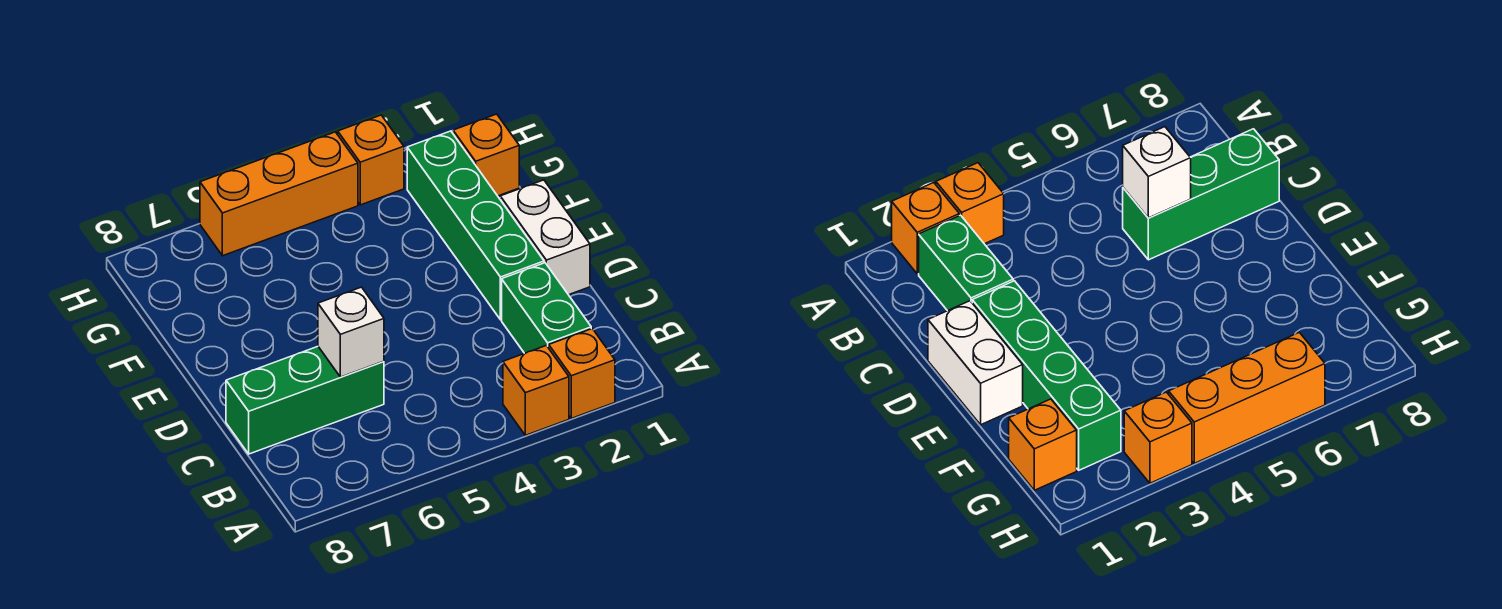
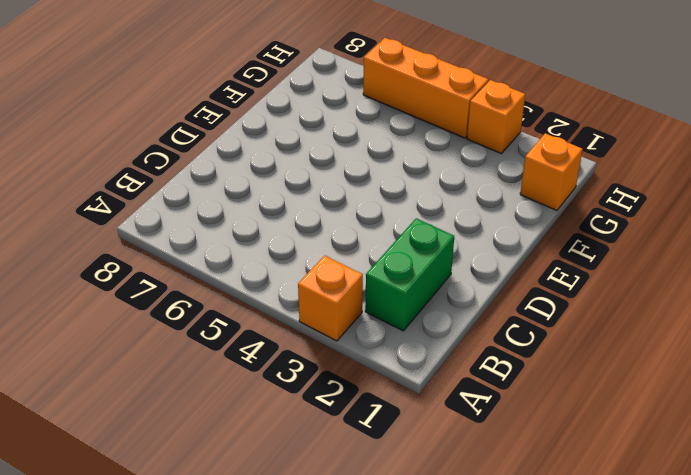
none -> orange brick A2 level 1
none -> green brick C6:C8 level 1

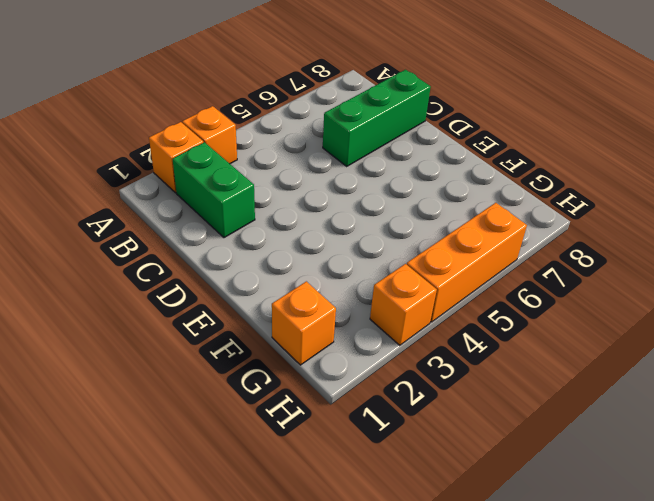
none -> white brick D1:E1 level 1
none -> green brick D2:G2 level 1

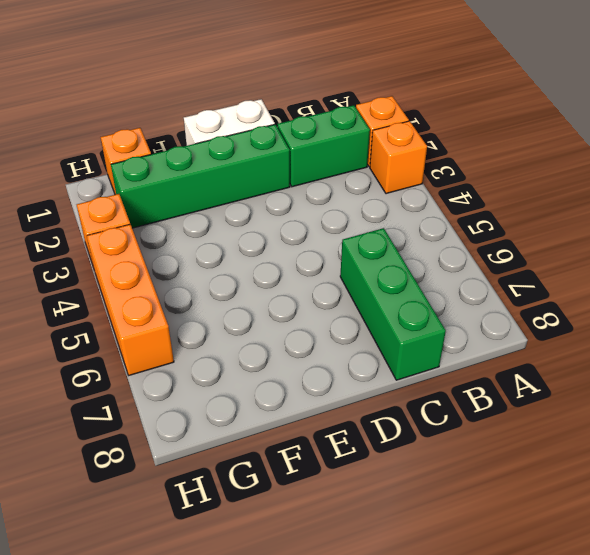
none -> white brick C6 level 2

